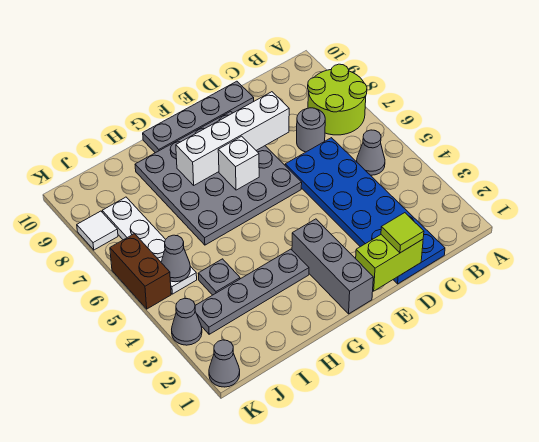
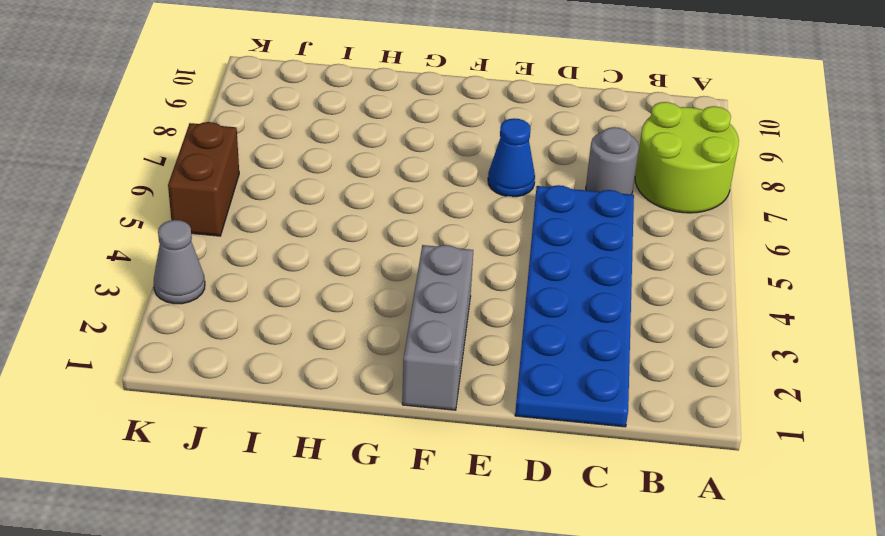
blue cone E7 level 1 -> grey plate E6:H9 level 1
none -> grey cone B5 level 1
none -> grey plate D10:G10 level 1
none -> grey plate G3:J3 level 1

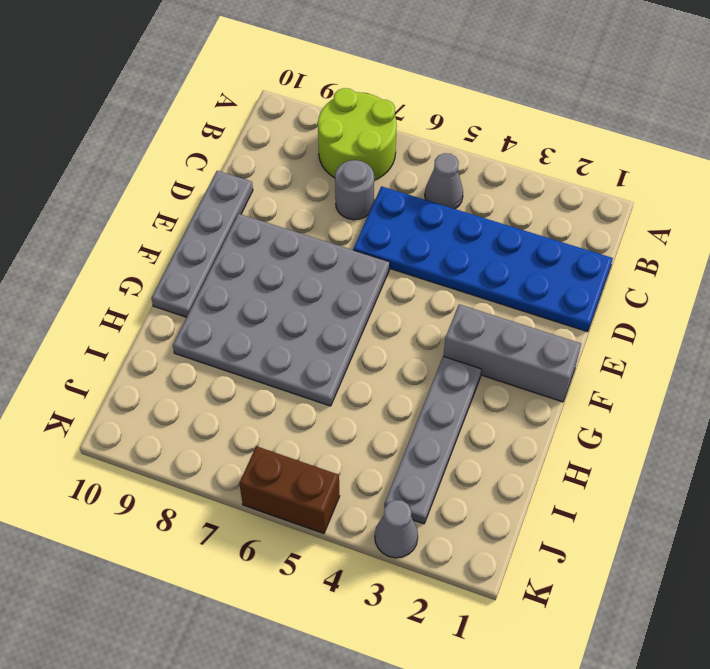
none -> grey plate I4 level 1
none -> white plate J5:J8 level 1
none -> grey cone K1 level 1

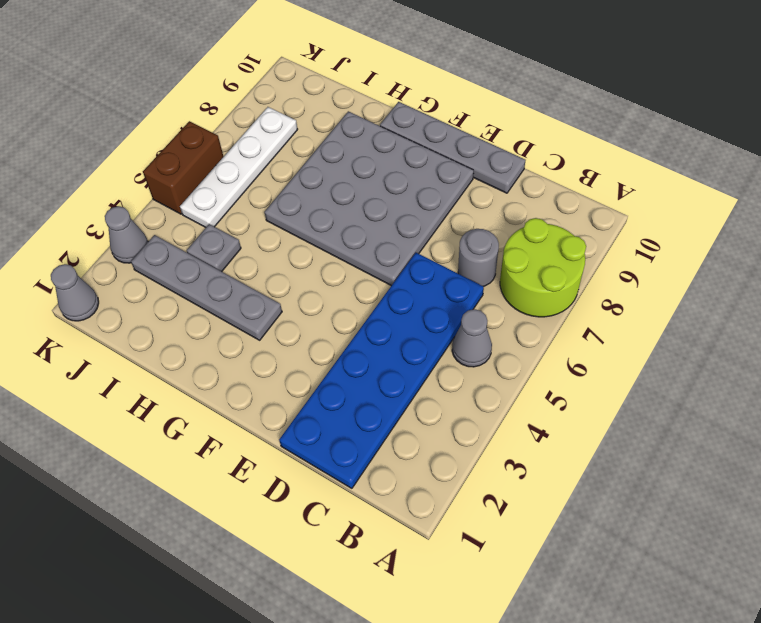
none -> grey brick F1:F3 level 1
none -> white tile K8 level 1
none -> lime brick D1:E1 level 2

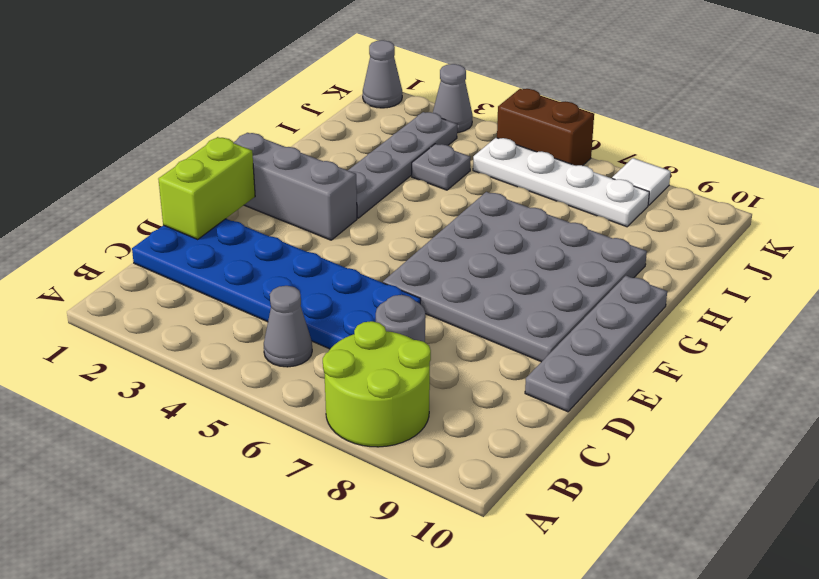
none -> white brick D8:G8 level 2
none -> white brick F7 level 2
none -> grey cone J5 level 2

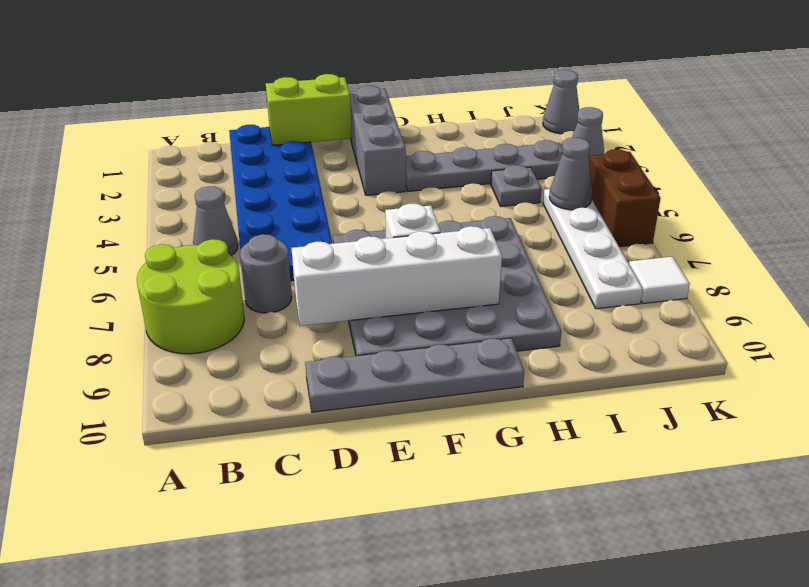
none -> lime tile D1 level 3

